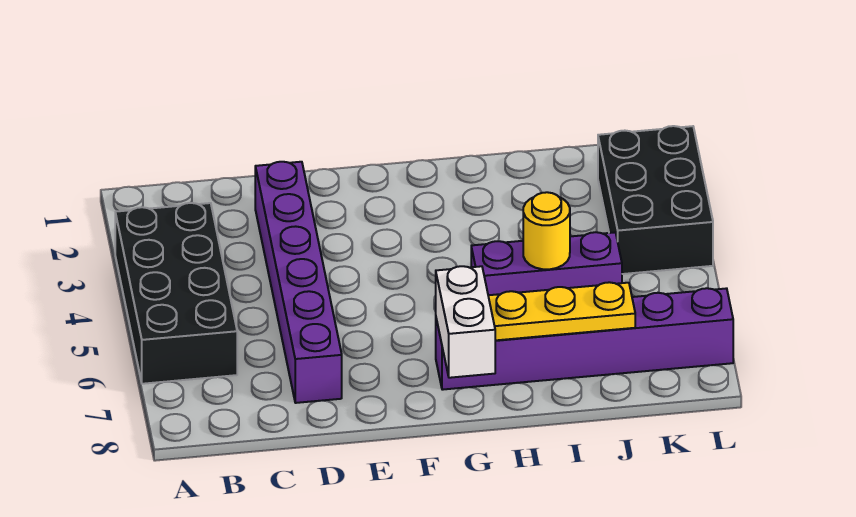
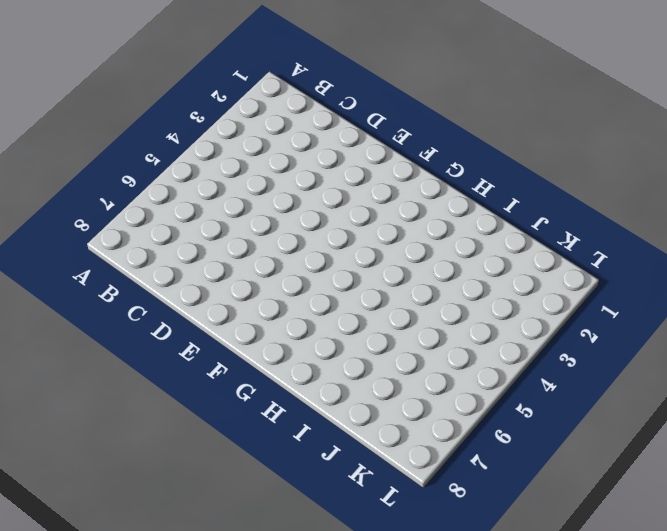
none -> black brick A3:B6 level 1
none -> purple brick D2:D7 level 1

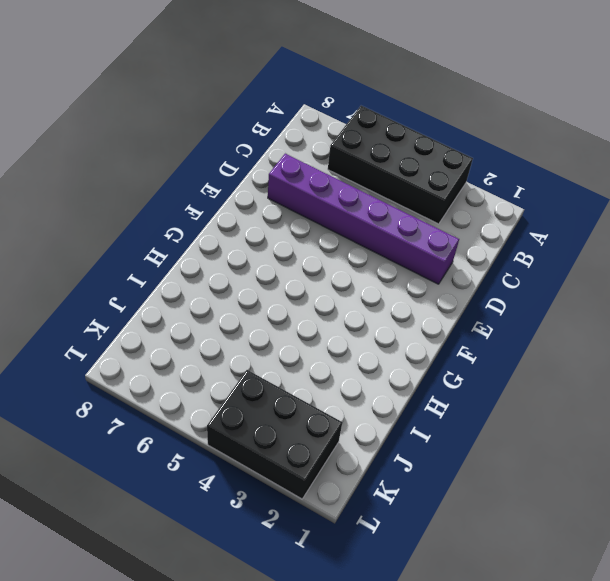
none -> purple brick G7:L7 level 1
none -> purple brick H5:J5 level 1

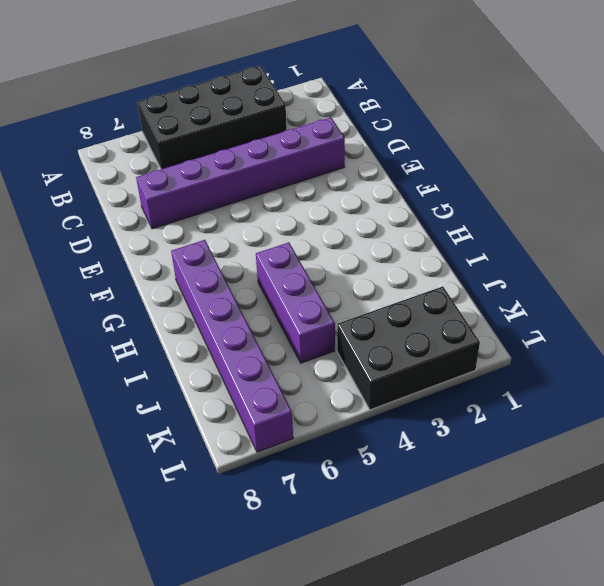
none -> white brick G7:G8 level 2
none -> yellow plate H7:J7 level 2

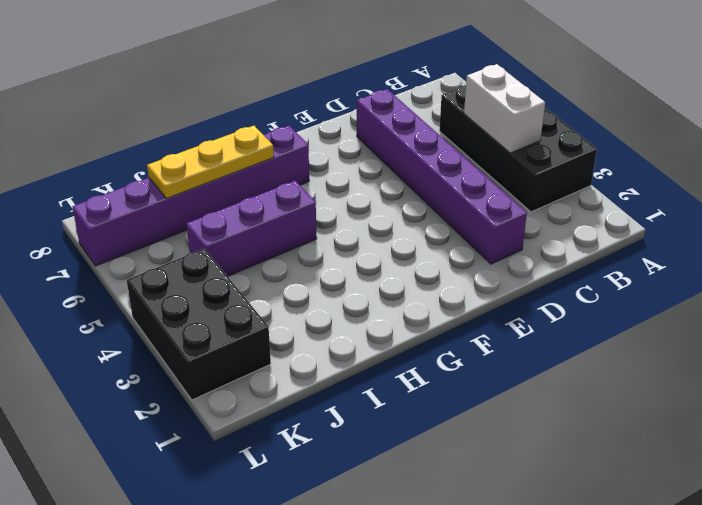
white brick B4:B5 level 2 -> white brick G7:G8 level 2
none -> yellow round brick I5 level 2

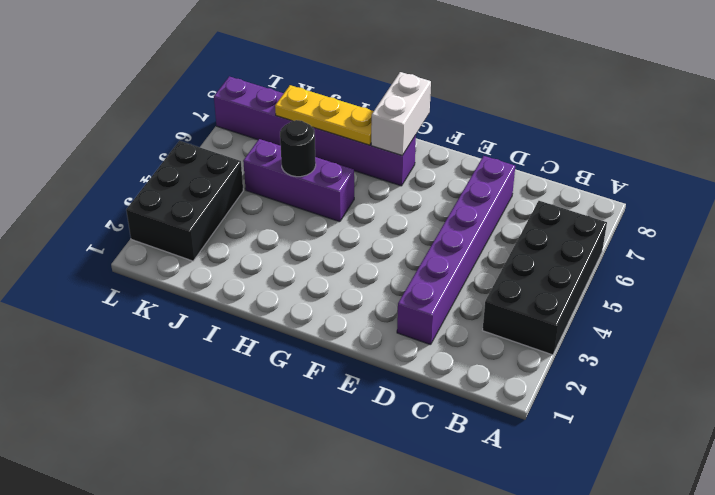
black round brick I5 level 2 -> yellow round brick I5 level 2

